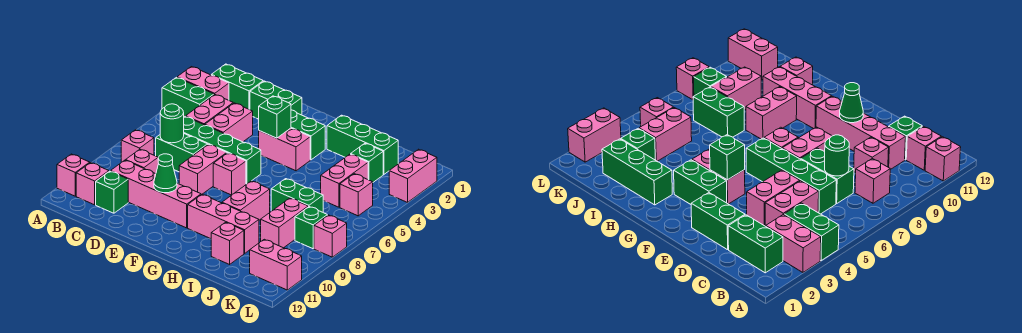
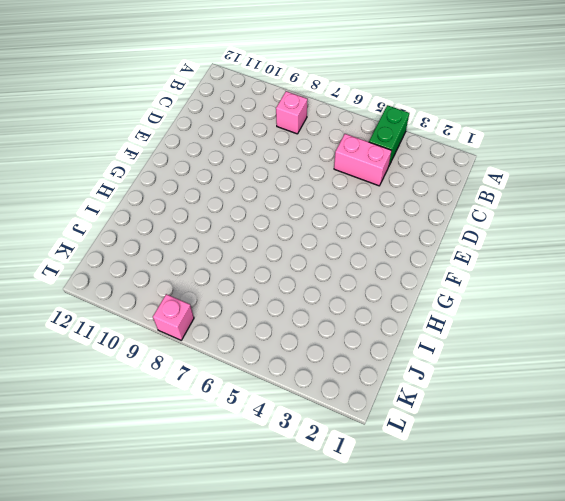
none -> pink brick A3:B3 level 1
none -> pink brick A11 level 1
none -> green brick B2:C2 level 1
none -> pink brick B11 level 1

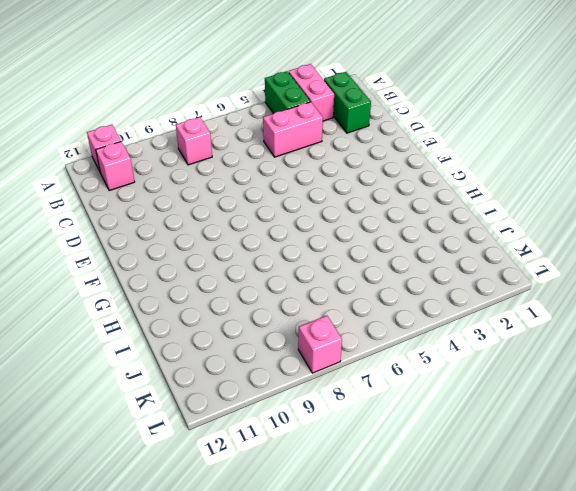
none -> green brick C6:F6 level 1
none -> green brick C7:D7 level 1
none -> pink brick C9 level 1
none -> pink brick C10:F10 level 1

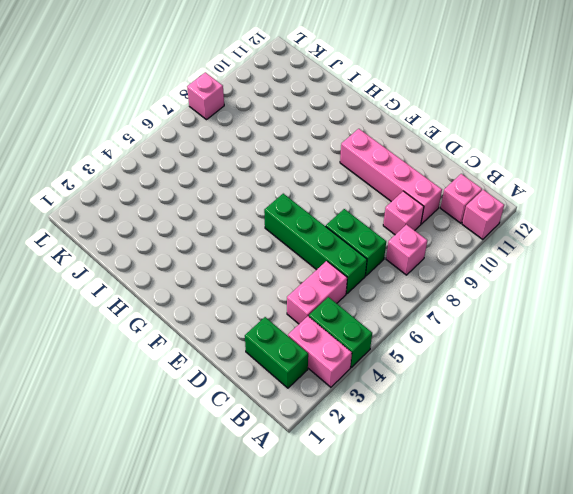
none -> green brick C11 level 1
none -> green brick D2:E2 level 1
none -> pink brick D4:D5 level 1
none -> pink brick E7:E8 level 1

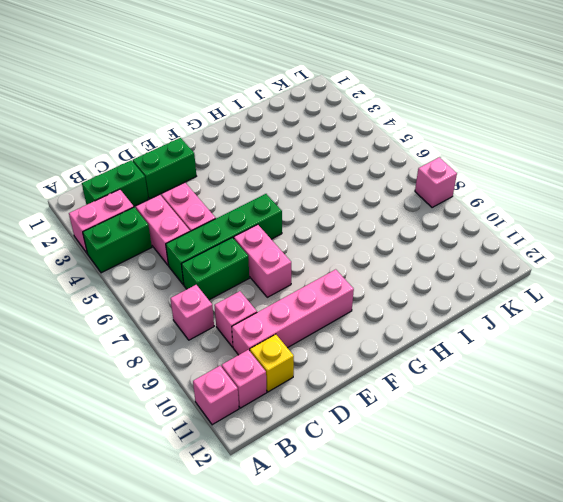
yellow brick C11 level 1 -> green brick C11 level 1
none -> green brick F3:G3 level 1
none -> pink brick F4:G4 level 1
none -> pink brick F7 level 1
none -> pink brick G10:I10 level 1

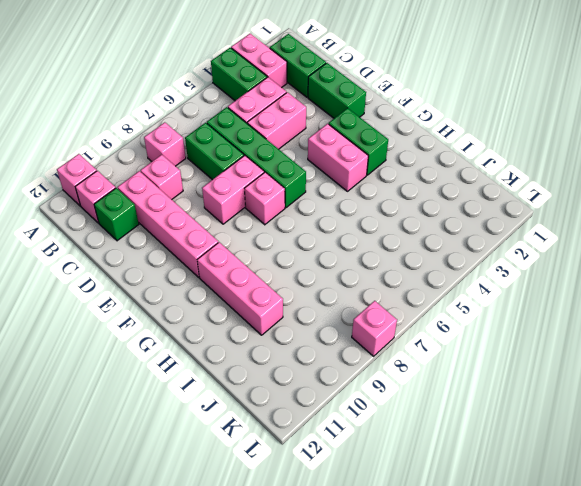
none -> green brick H2:J2 level 1
none -> pink brick H8:H9 level 1
none -> green brick I7:J7 level 1
none -> pink brick I11 level 1

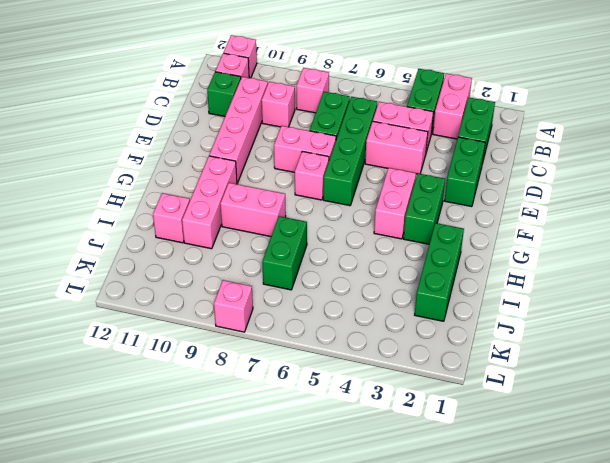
none -> green brick J3 level 1
none -> pink brick J4:J5 level 1
none -> pink brick J8:J9 level 1
none -> pink brick K5 level 1

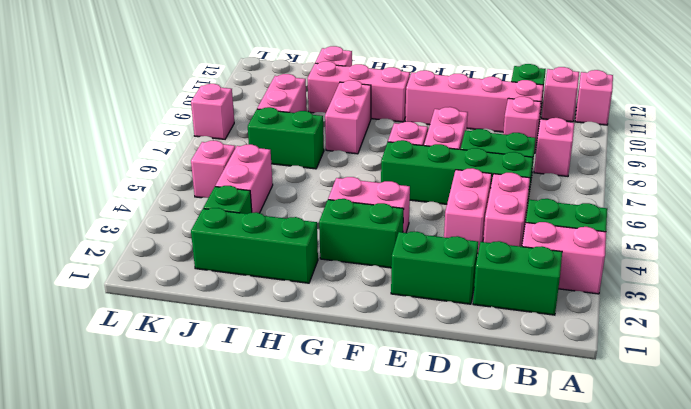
none -> green brick K8 level 1
none -> pink brick K11:L11 level 1
none -> pink brick L2:L3 level 1
none -> green round brick C7 level 2

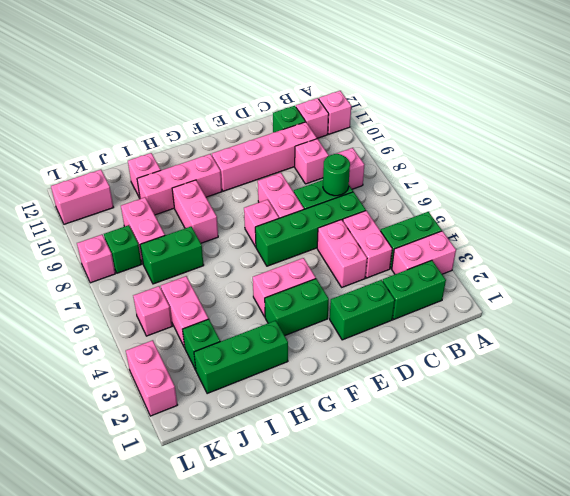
none -> green cone E10 level 2
none -> green brick F4 level 2

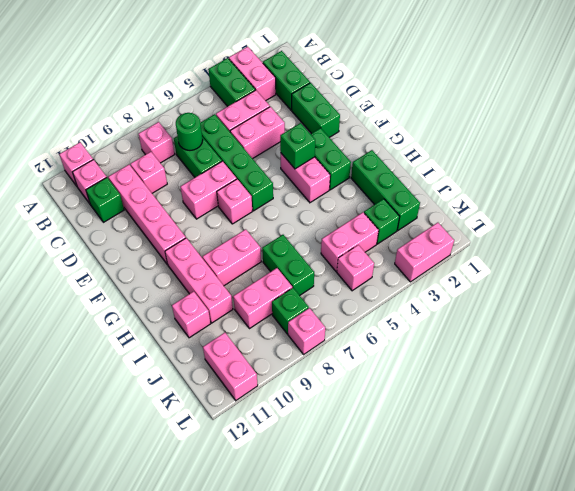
none -> green cone E10 level 2

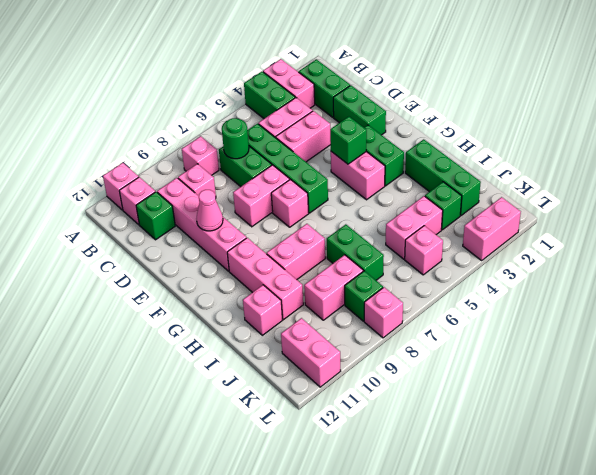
pink cone E10 level 2 -> green cone E10 level 2

